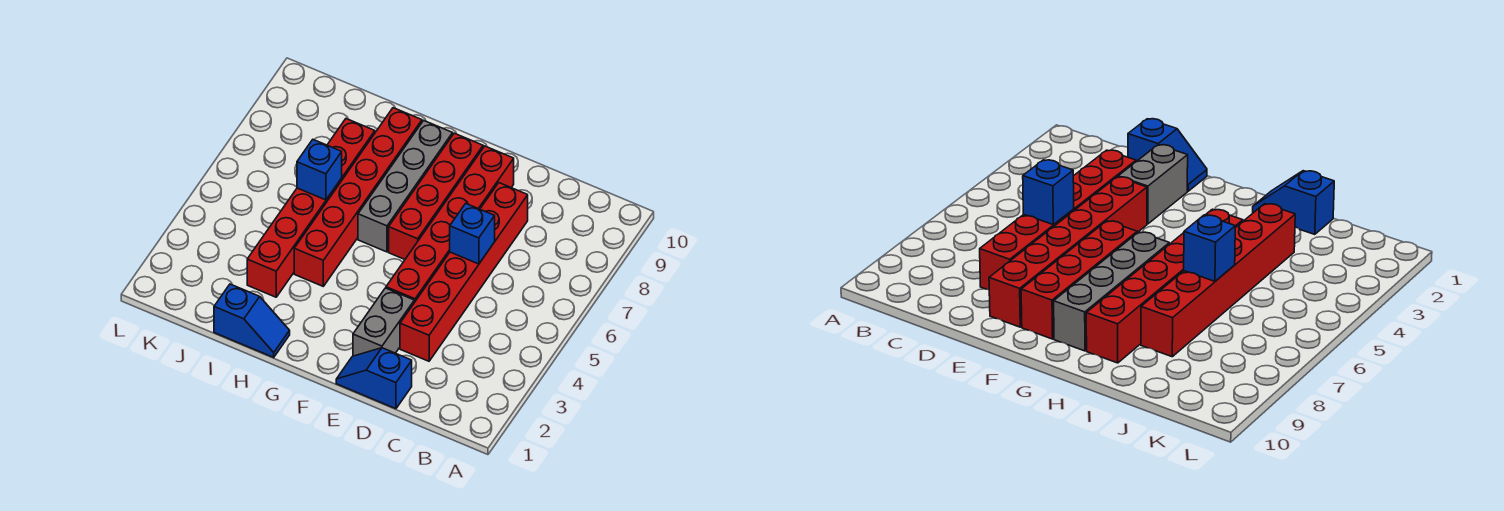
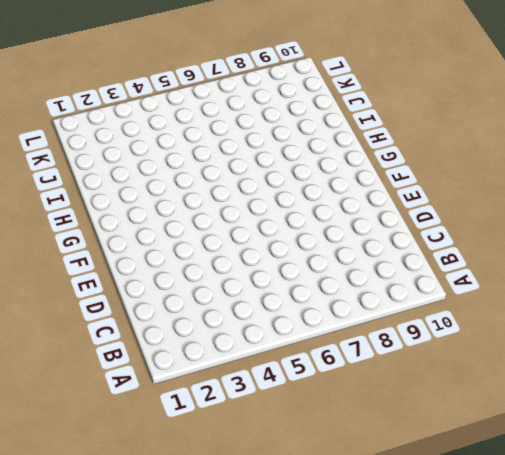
none -> blue slope D1:E1 level 1 top D
none -> red brick D3:D8 level 1

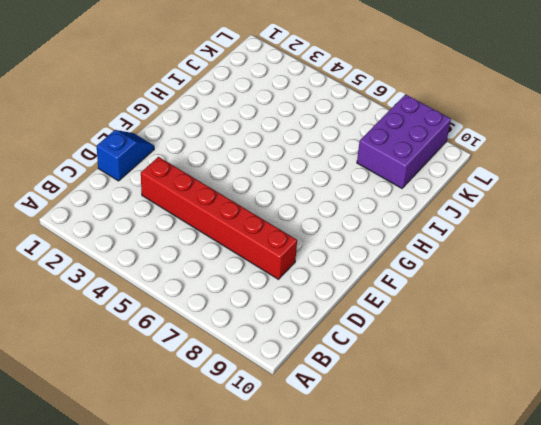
purple brick J8:L9 level 1 -> none
none -> grey brick E2:E3 level 1
none -> red brick E4:E9 level 1

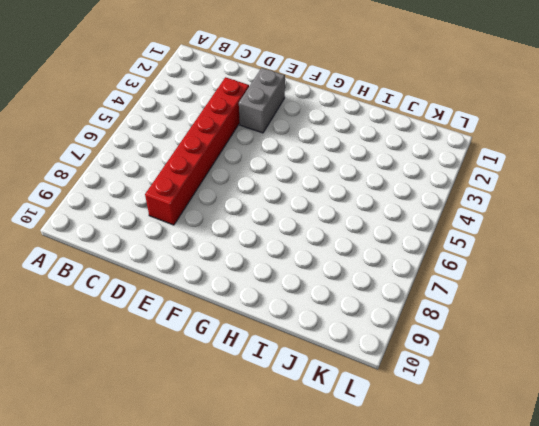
none -> blue slope D1:E1 level 1 top D
none -> red brick E4:E9 level 1

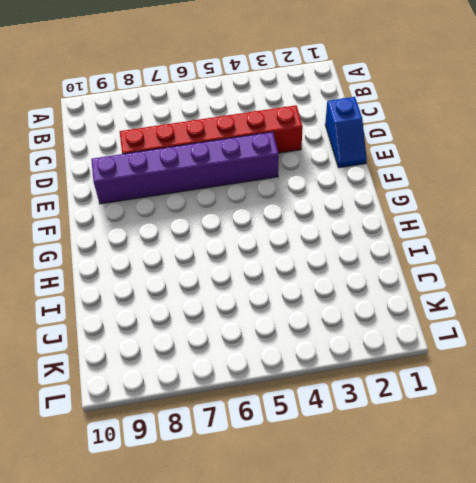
purple brick E4:E9 level 1 -> red brick E4:E9 level 1
none -> grey brick E2:E3 level 1
none -> red brick F6:F9 level 1

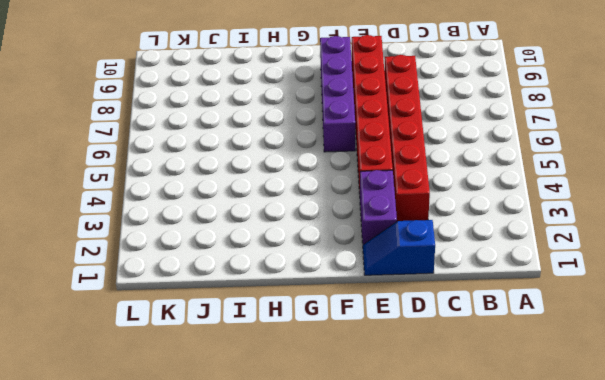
purple brick E2:E3 level 1 -> grey brick E2:E3 level 1
purple brick F6:F9 level 1 -> red brick F6:F9 level 1
none -> grey brick G6:G9 level 1
none -> blue slope H1:I1 level 1 top I

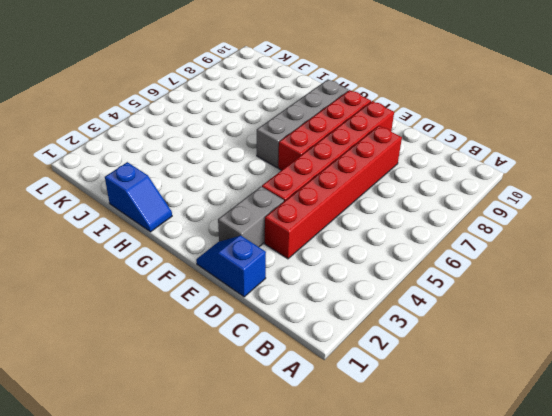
none -> red brick H4:H9 level 1
none -> red brick I3:I8 level 1

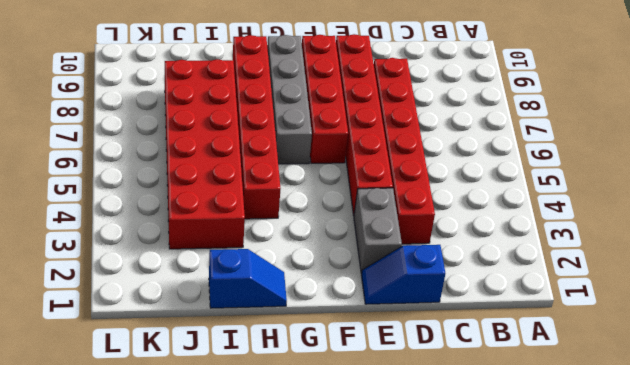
red brick I3:J8 level 1 -> red brick I3:I8 level 1
none -> blue brick D6 level 2
none -> blue brick I6 level 2

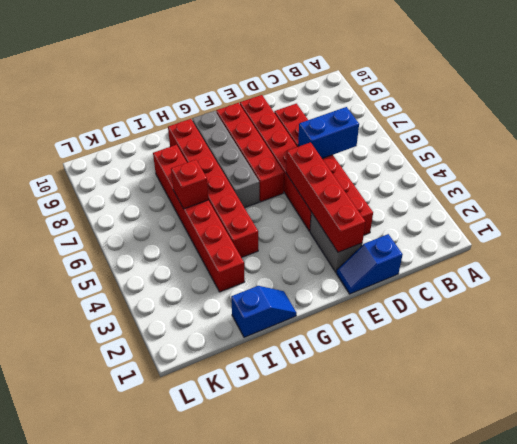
blue brick C6:D6 level 2 -> blue brick D6 level 2
red brick E2:E5 level 2 -> none
red brick I6 level 2 -> blue brick I6 level 2

